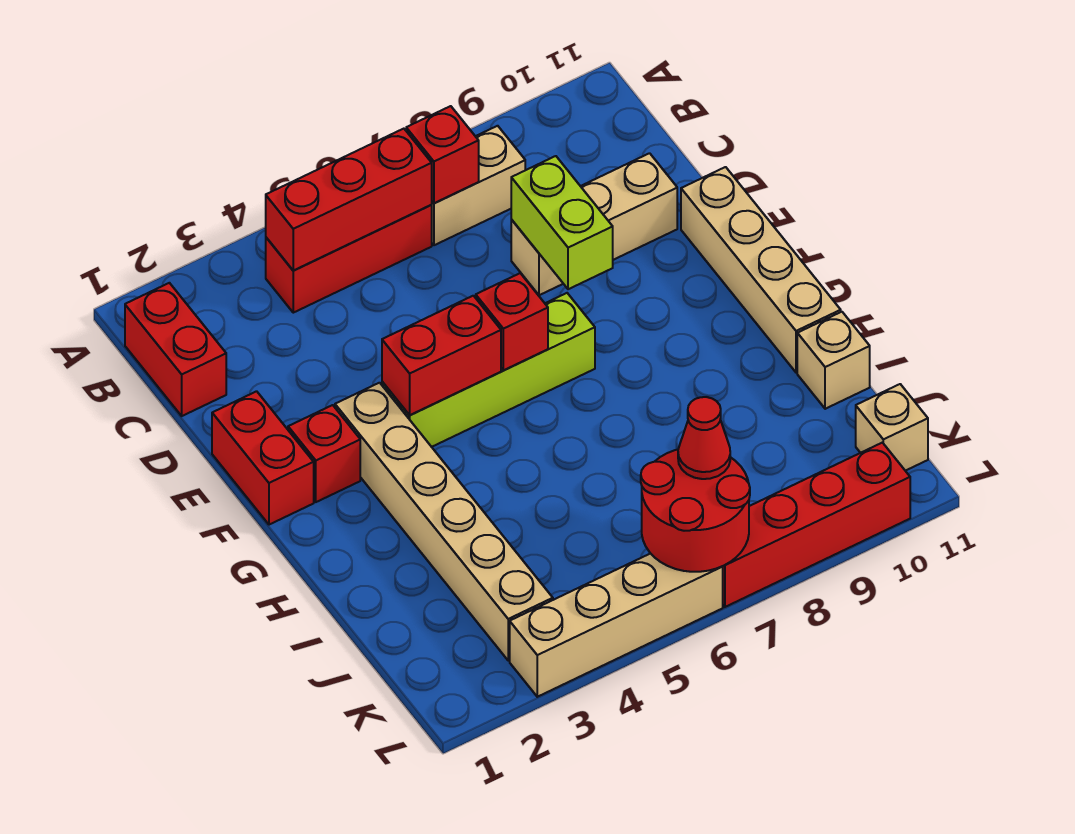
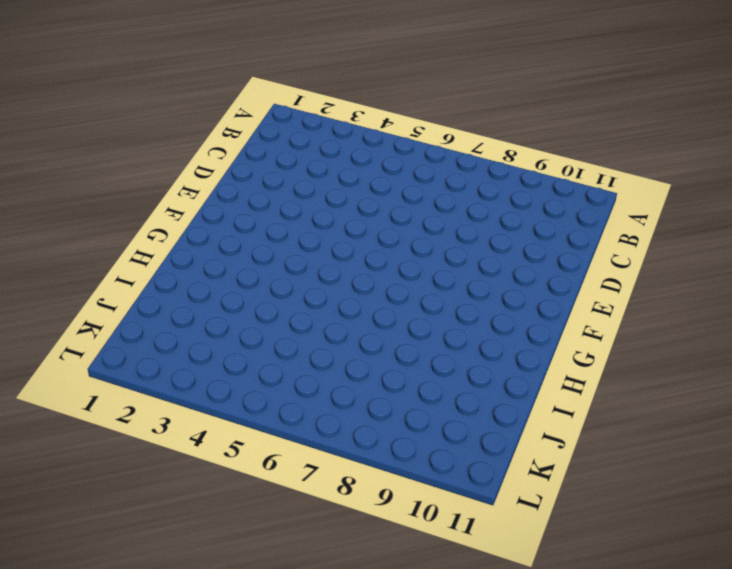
none -> red brick B1:C1 level 1
none -> red brick B4:B6 level 1
none -> tan brick B7:B8 level 1

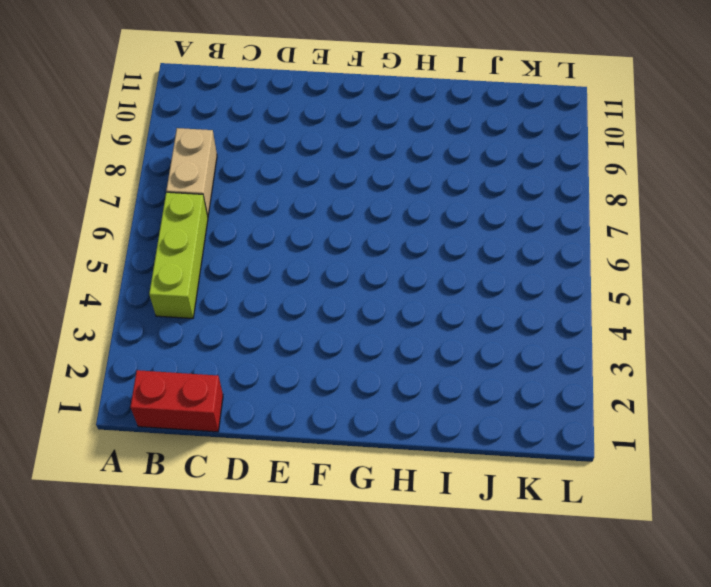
lime brick B4:B6 level 1 -> red brick B4:B6 level 1
none -> tan brick D8:D10 level 1
none -> red brick E1:F1 level 1
none -> tan brick E11:H11 level 1

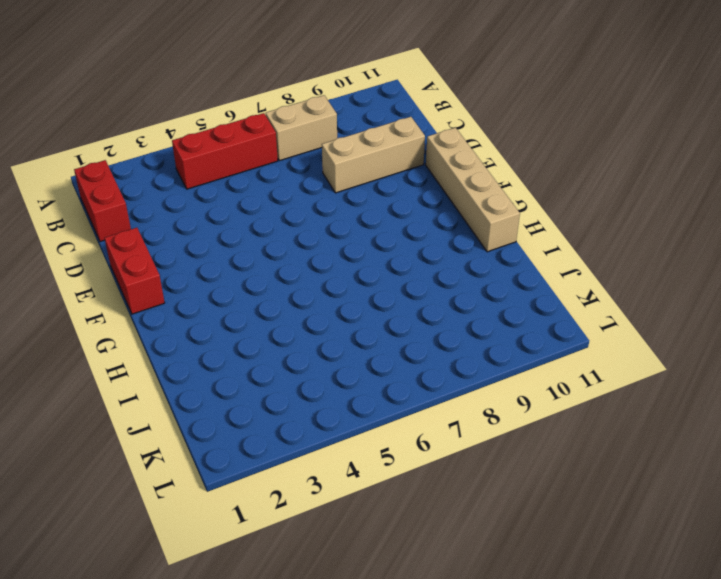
none -> red brick F2 level 1
none -> tan brick F3:K3 level 1
none -> lime brick F4:F7 level 1

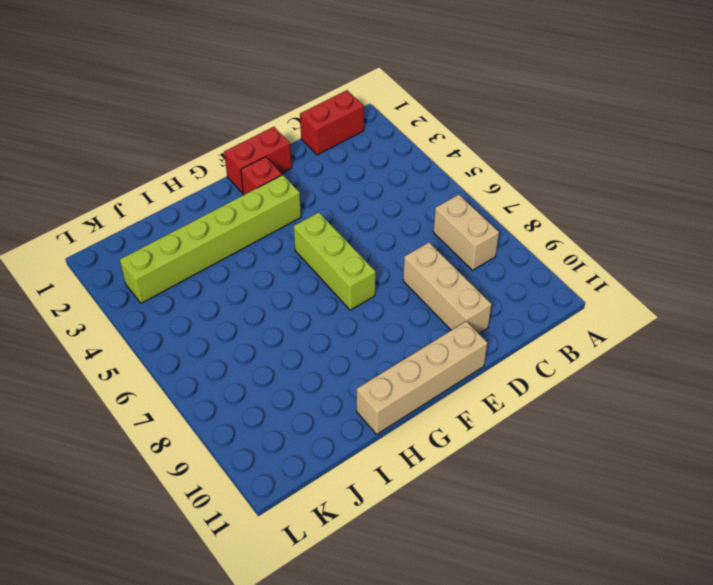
lime brick F3:K3 level 1 -> tan brick F3:K3 level 1
lime brick F5:F7 level 1 -> lime brick F4:F7 level 1
none -> red brick B4:B6 level 1
none -> tan brick I11 level 1
none -> tan brick K11 level 1

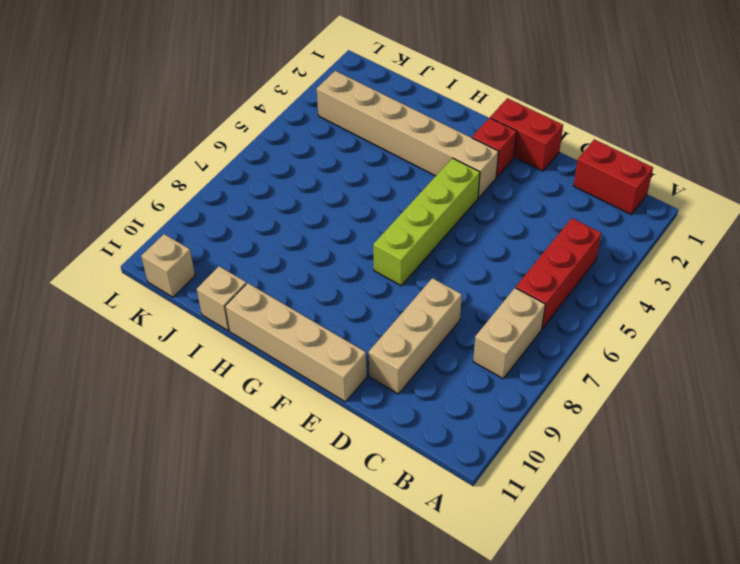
none -> tan brick L3:L6 level 1
none -> red brick L7:L10 level 1
none -> red brick B4:B6 level 2

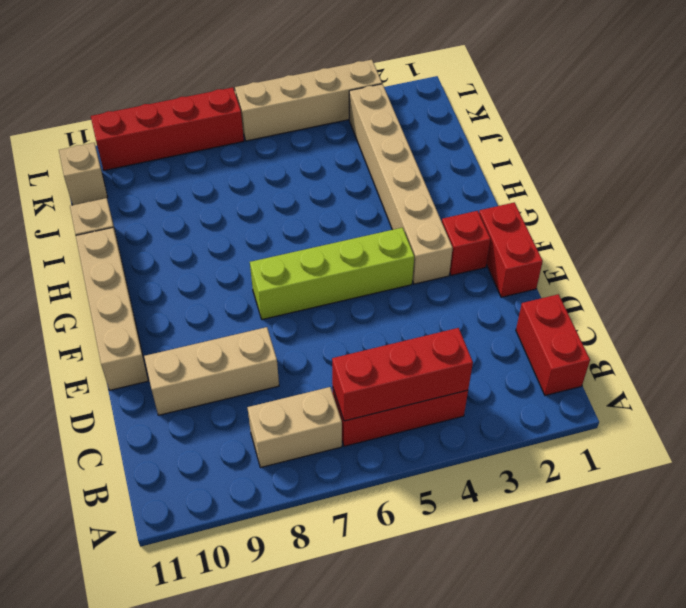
none -> red brick B7 level 2
none -> lime brick D8:E8 level 2
none -> red brick F4:F5 level 2

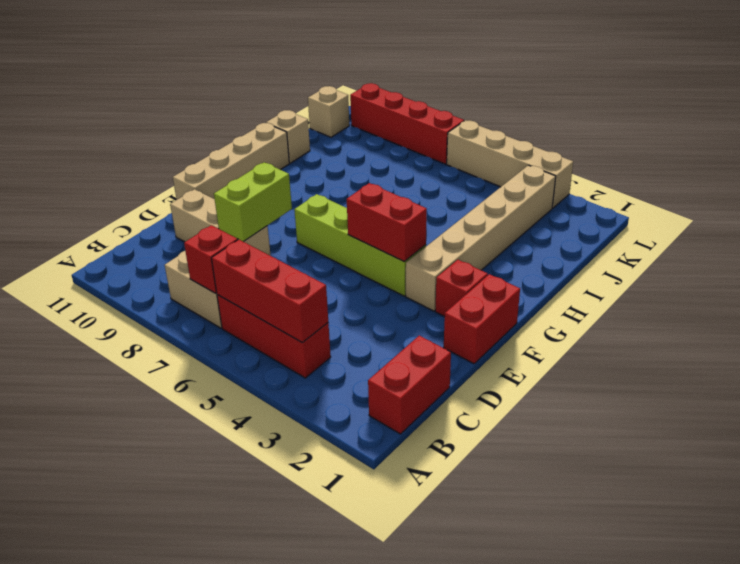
none -> red brick F6 level 2
none -> red round brick K6:L7 level 2
none -> red cone K7 level 3

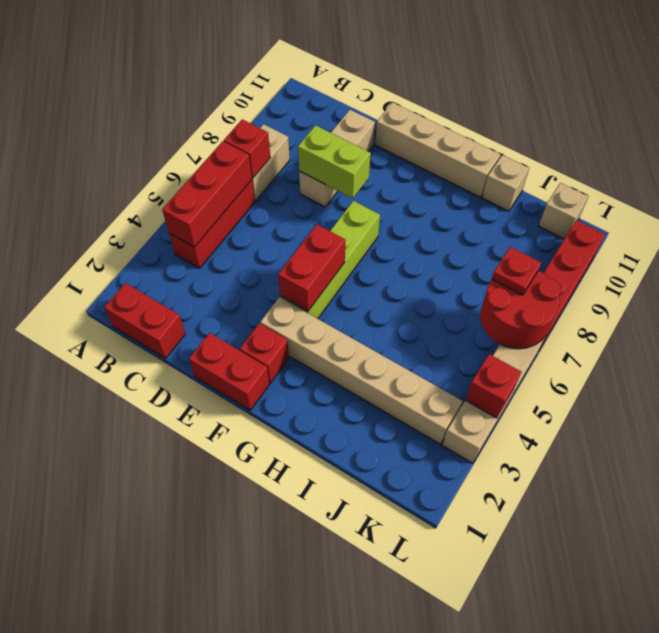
red plate K7 level 3 -> red cone K7 level 3
red brick L4 level 2 -> red brick F6 level 2

